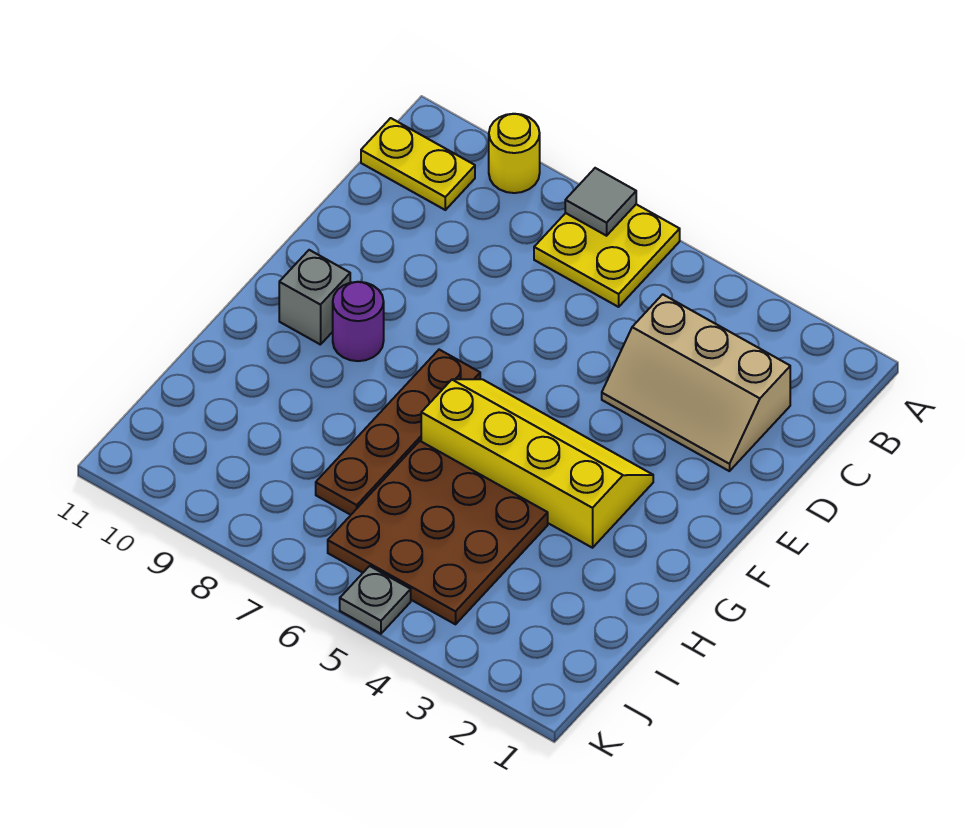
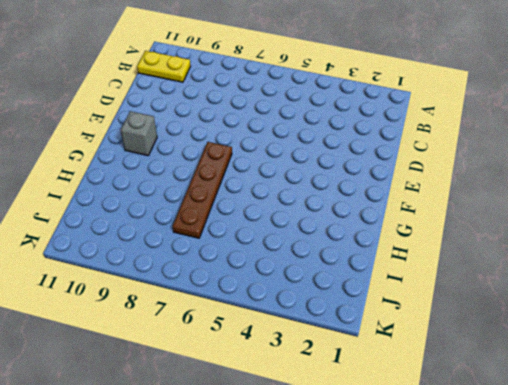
none -> yellow plate A6:B7 level 1
none -> yellow round brick A9 level 1

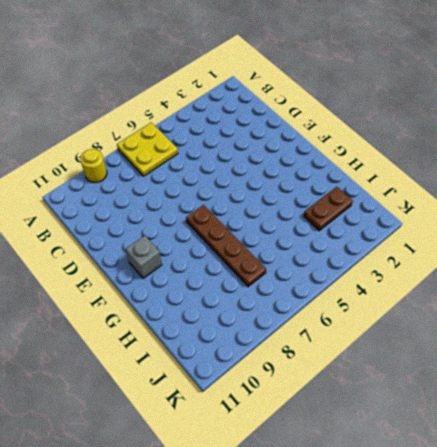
brown plate I2:I3 level 1 -> none
none -> yellow plate B10:B11 level 1
none -> tan slope C2:D4 level 1 top C

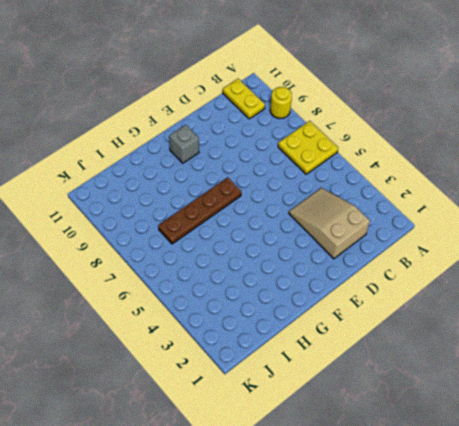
tan slope C2:D4 level 1 top 2 -> tan slope C2:D4 level 1 top C
none -> yellow slope F3:G6 level 1 top G
none -> purple round brick F9 level 1

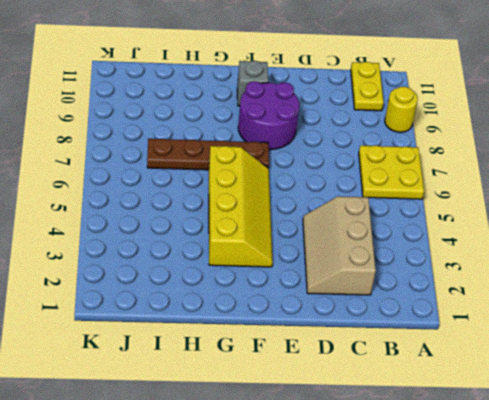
purple round brick E8:F9 level 1 -> purple round brick F9 level 1
none -> brown plate H4:J6 level 1
none -> grey plate K5 level 1

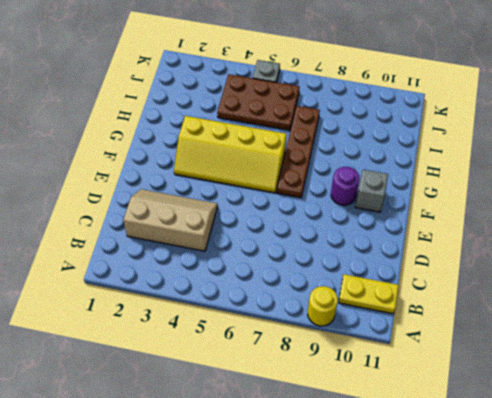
brown plate I4:J6 level 1 -> brown plate H4:J6 level 1
none -> yellow plate A6:B7 level 1
none -> grey tile A7 level 2

